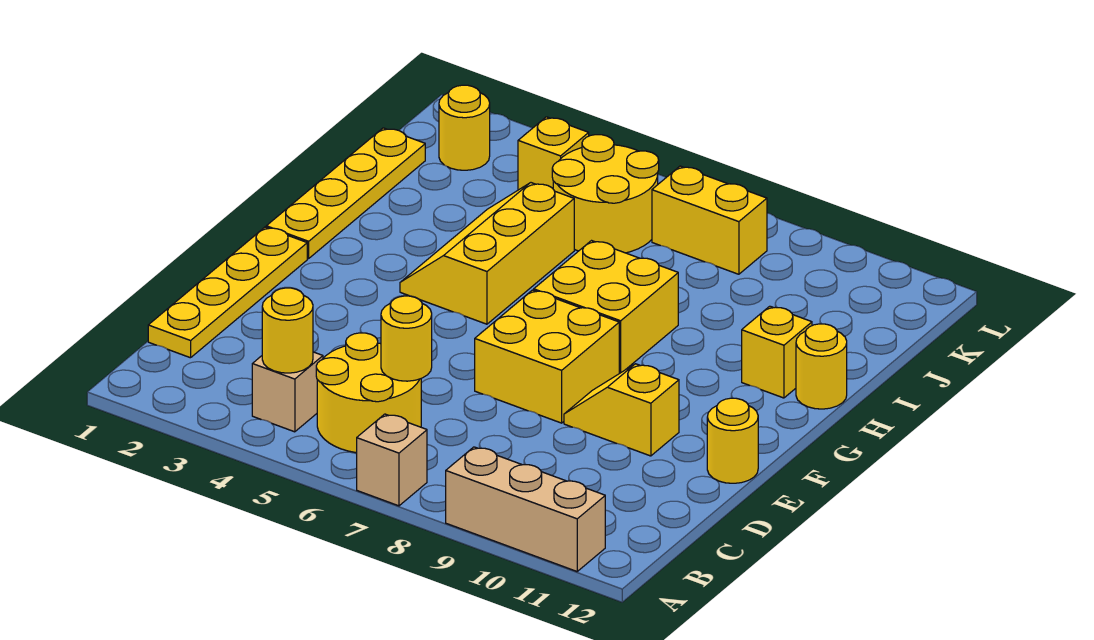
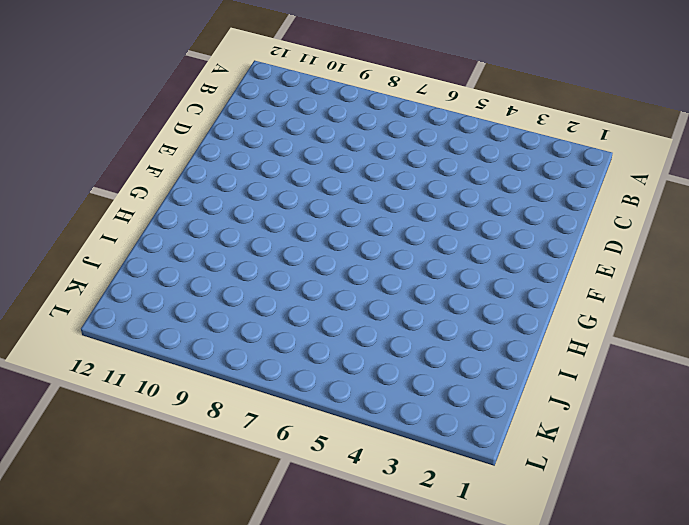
none -> tan brick A7 level 1
none -> tan brick A9:A11 level 1
none -> tan brick B4 level 1

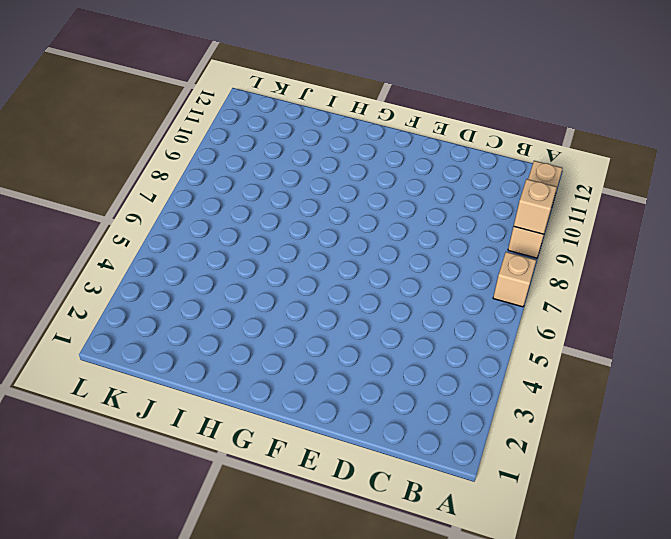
tan brick A9 level 2 -> tan brick B4 level 1
none -> yellow round brick B5:C6 level 1
none -> yellow plate C1:F1 level 1
none -> yellow brick E7:F8 level 1

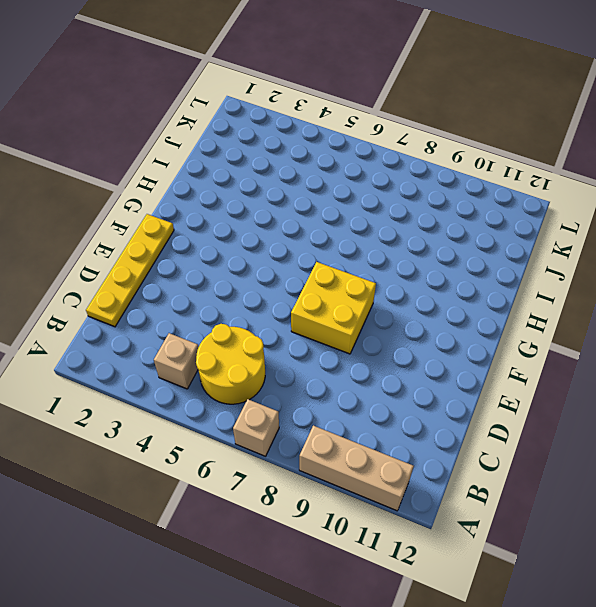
none -> yellow slope E9:E10 level 1 top 10
none -> yellow round brick E12 level 1
none -> yellow plate G1:J1 level 1

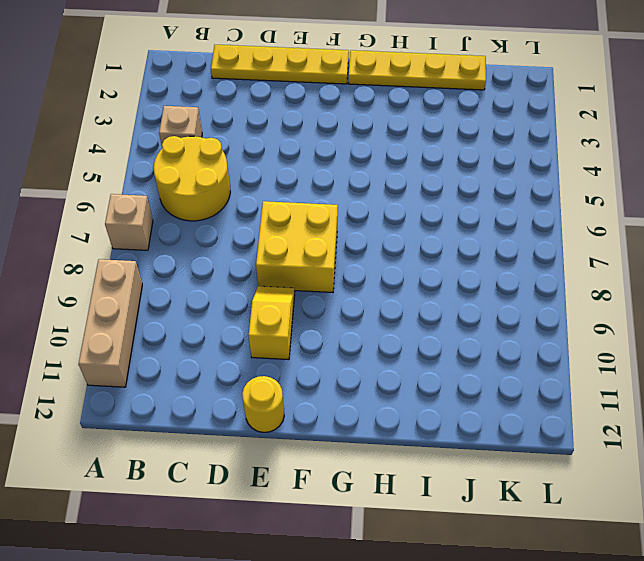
none -> yellow slope G4:I5 level 1 top 5
none -> yellow brick G7:H8 level 1
none -> yellow brick H11 level 1

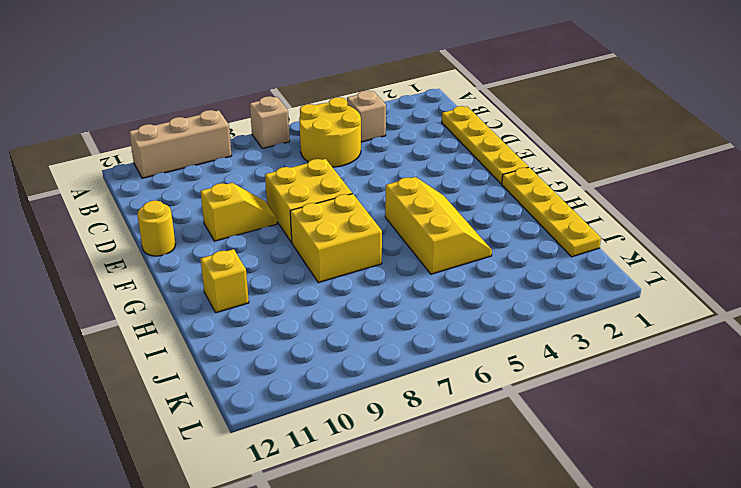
none -> yellow round brick H12 level 1
none -> yellow round brick J5:K6 level 1
none -> yellow round brick K2 level 1

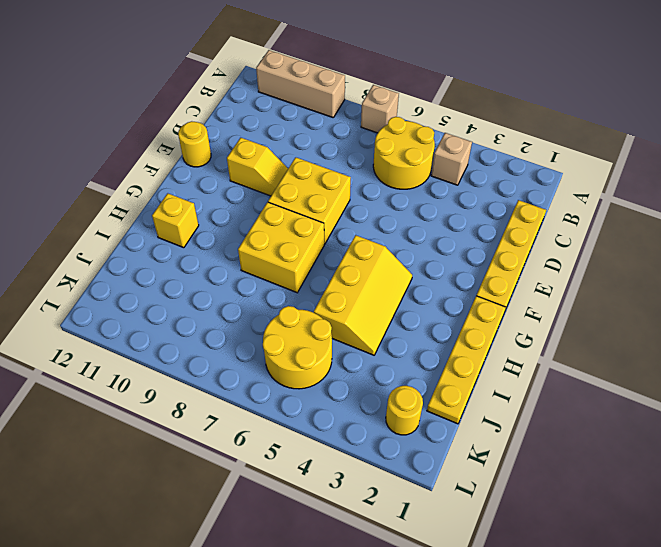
none -> yellow round brick H12 level 1
none -> yellow brick K4 level 1
none -> yellow brick K7:K8 level 1

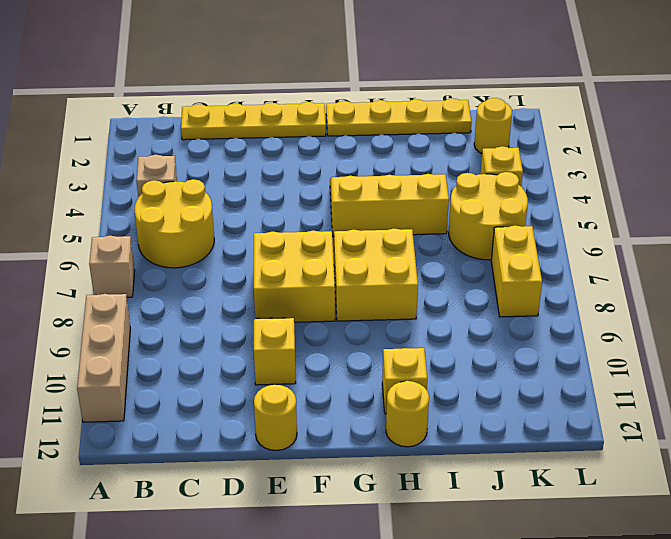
none -> yellow round brick B4 level 2
none -> yellow round brick C6 level 2

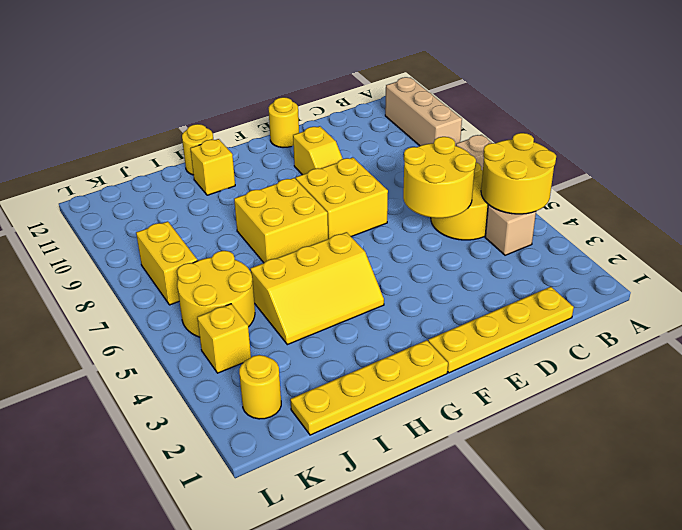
yellow round brick A4:B5 level 2 -> yellow round brick B4 level 2
yellow round brick C5:D6 level 2 -> yellow round brick C6 level 2

